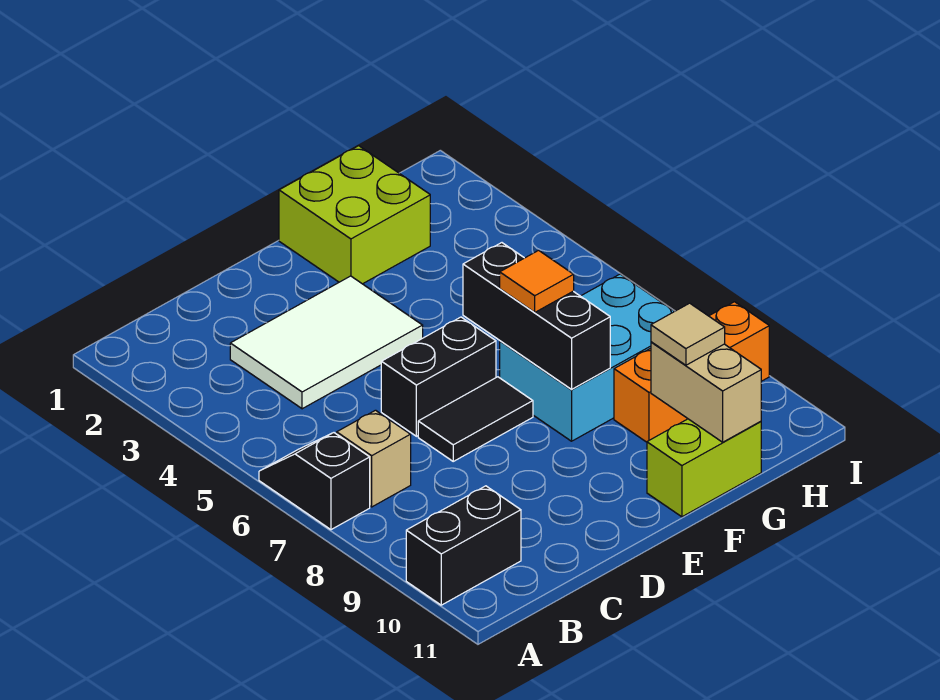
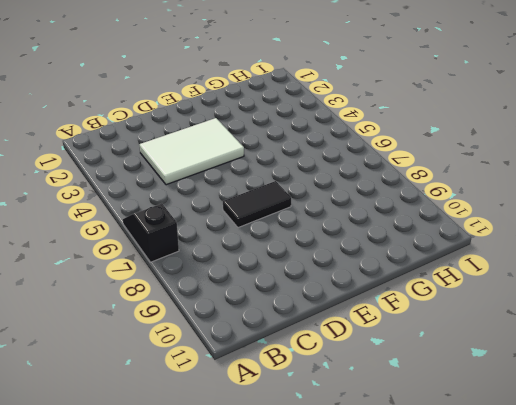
none -> black brick A10:B10 level 1
none -> tan brick B7 level 1
none -> black brick D6:E6 level 1

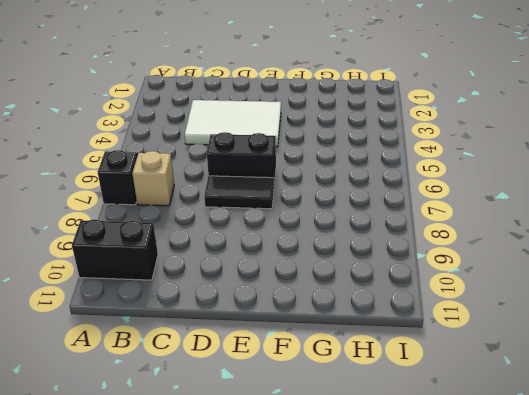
none -> lime brick F1:G2 level 1
none -> cyan brick F7:H8 level 1
none -> lime brick F11:G11 level 1

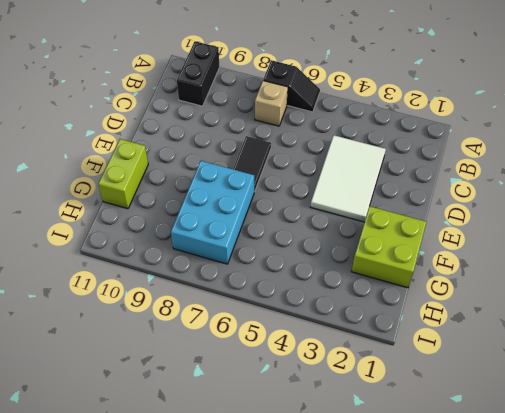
none -> black brick D6:E6 level 1
none -> orange brick G9:I9 level 1
none -> black brick F6:F8 level 2

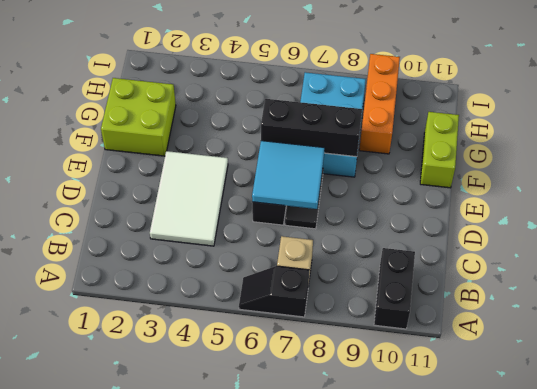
cyan tile D6:E7 level 2 -> none
none -> tan brick G10:G11 level 2
none -> orange tile F7 level 3
none -> tan tile G10 level 3

